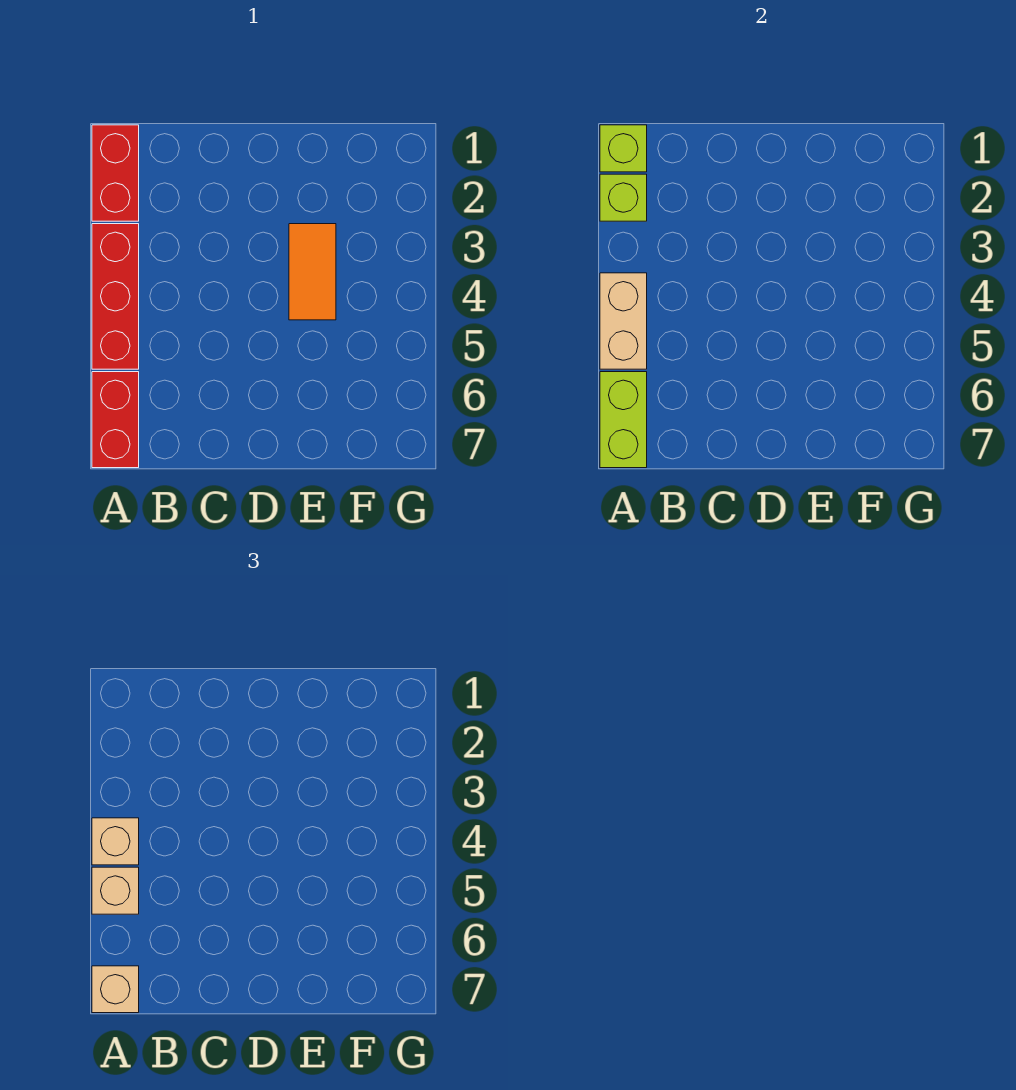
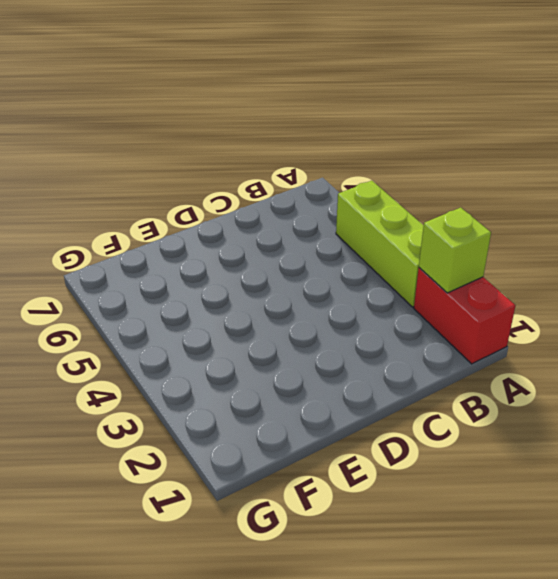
lime brick A3:A5 level 1 -> red brick A3:A5 level 1
none -> red brick A6:A7 level 1
none -> orange tile E3:E4 level 1

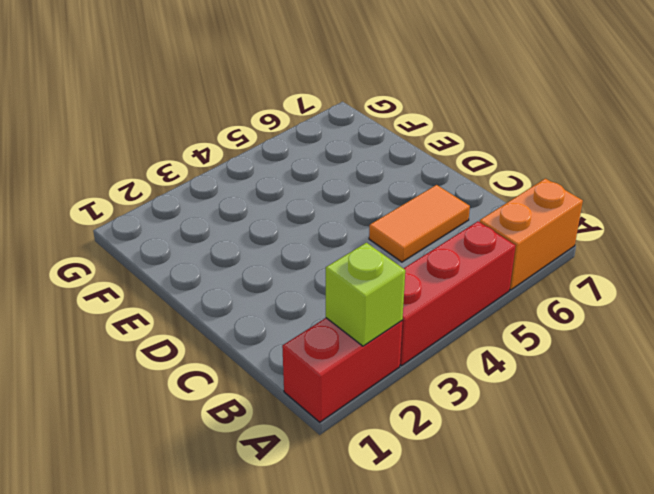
orange brick A6:A7 level 1 -> red brick A6:A7 level 1
orange tile C5:C6 level 1 -> orange tile E3:E4 level 1
none -> lime brick A1 level 2
none -> tan brick A4:A5 level 2

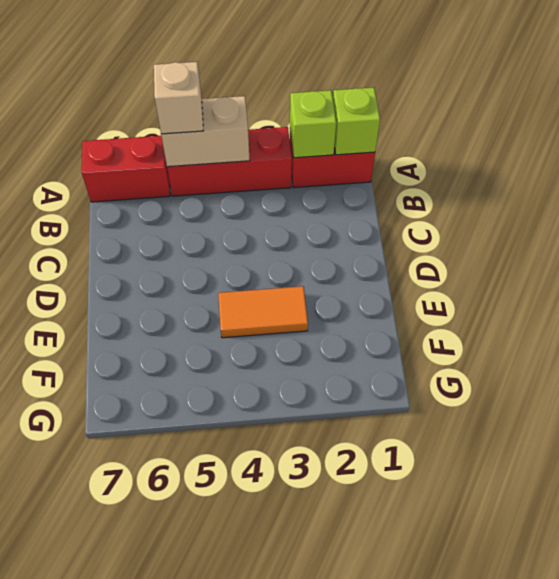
none -> lime brick A6:A7 level 2
none -> tan brick A4 level 3

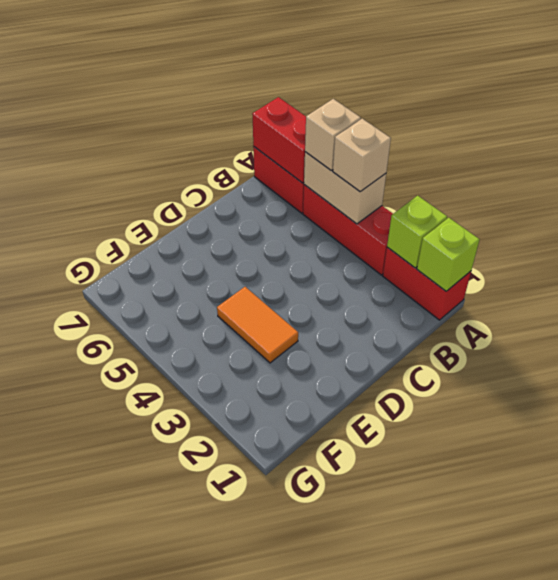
red brick A6:A7 level 2 -> lime brick A6:A7 level 2
none -> tan brick A7 level 3

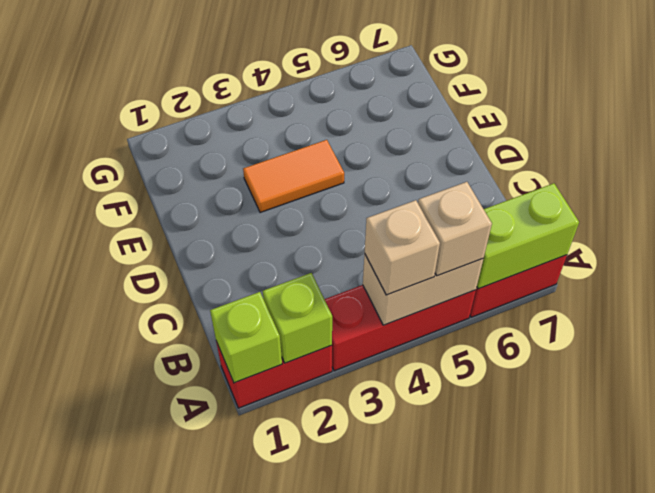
none -> tan brick A7 level 3

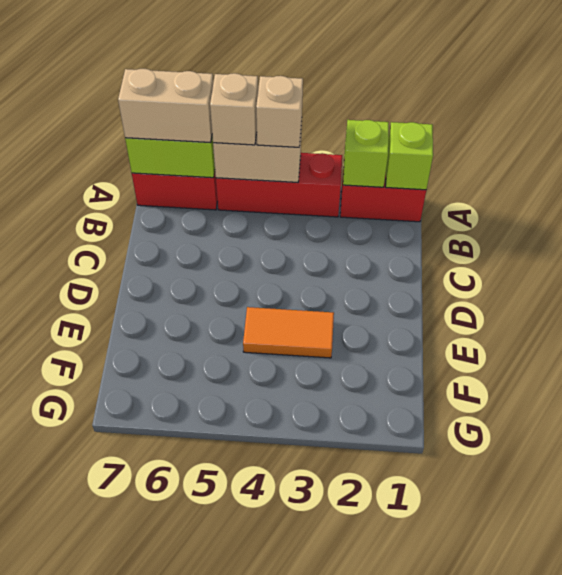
tan brick A6:A7 level 3 -> tan brick A7 level 3

